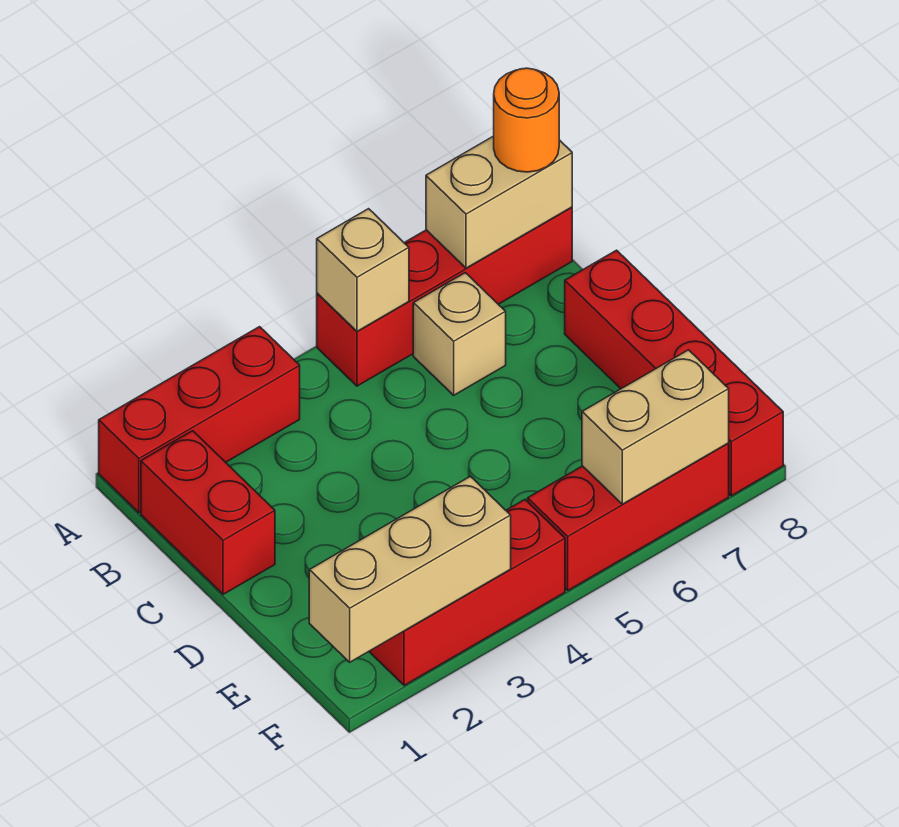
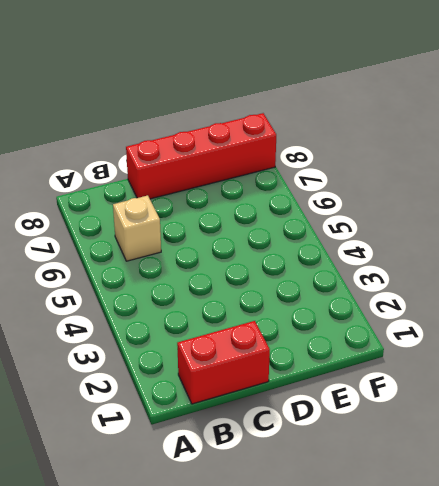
none -> red brick A1:A3 level 1
none -> red brick A5:A8 level 1
none -> red brick F2:F4 level 1

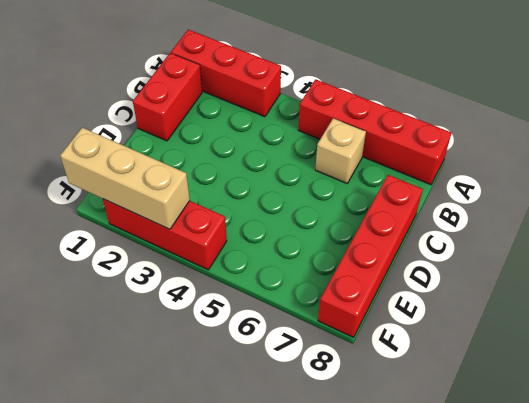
none -> red brick F5:F7 level 1
none -> tan brick A5 level 2
none -> tan brick A7:A8 level 2

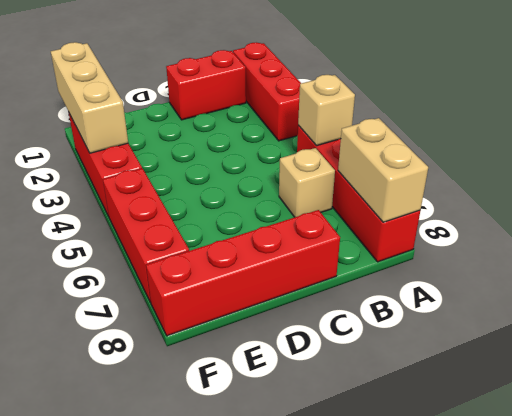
none -> tan brick F6:F7 level 2
none -> orange round brick A8 level 3

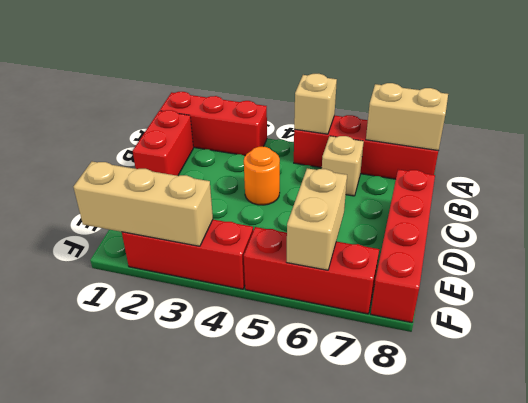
orange round brick C4 level 1 -> orange round brick A8 level 3
tan brick E6:F6 level 2 -> tan brick F6:F7 level 2

